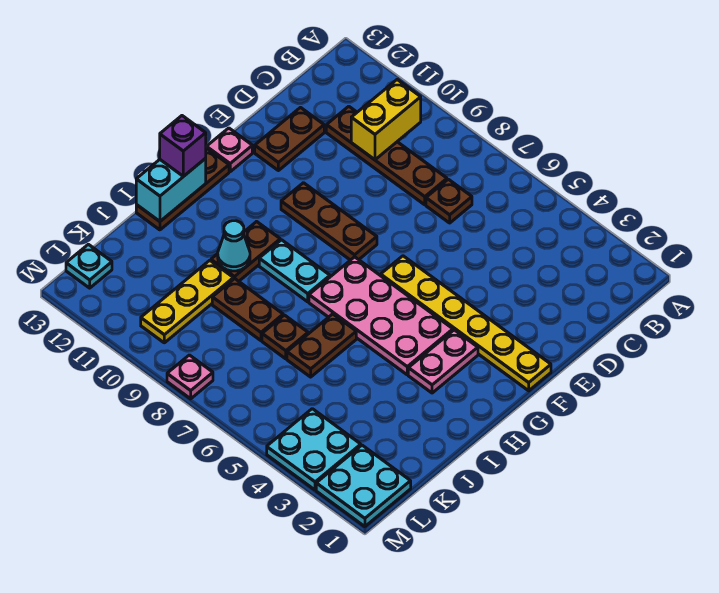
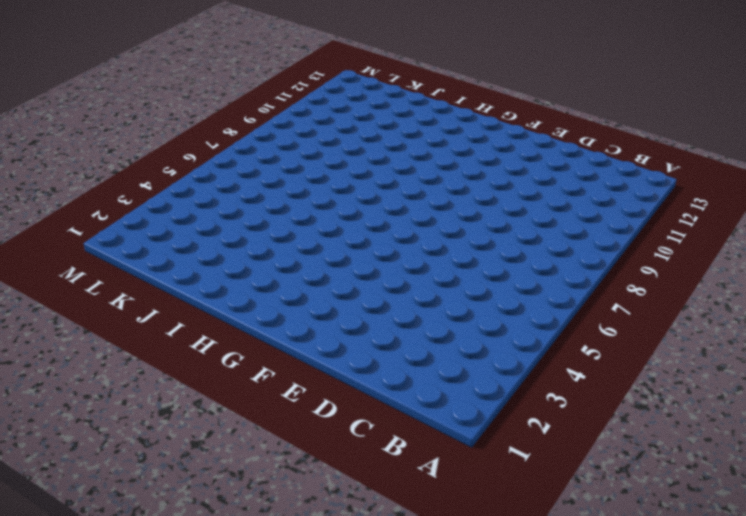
none -> brown plate C7 level 1
none -> brown plate C8:C11 level 1
none -> brown plate D12:E12 level 1

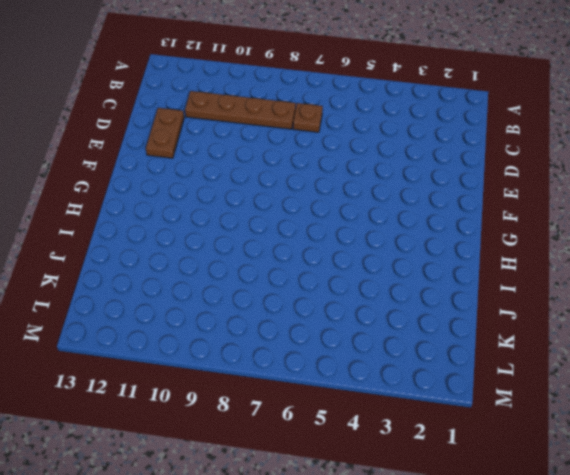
none -> yellow plate F1:F6 level 1
none -> brown plate F8:F10 level 1
none -> pink plate F13 level 1

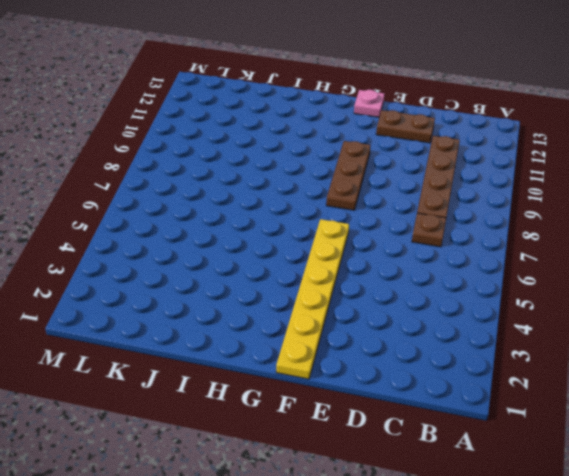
none -> pink plate G3:H3 level 1
none -> pink plate G4:H7 level 1
none -> brown plate G13:I13 level 1

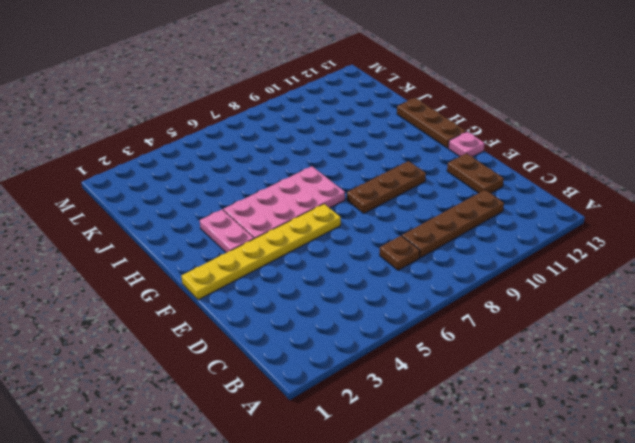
none -> cyan plate H8:H9 level 1
none -> brown plate H10:I10 level 1
none -> brown plate I6:J6 level 1

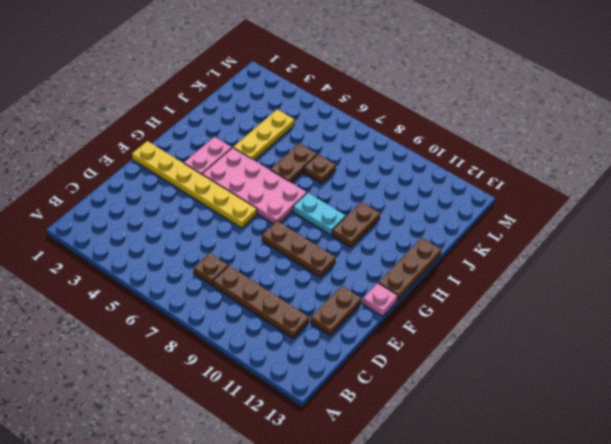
yellow plate I4:K4 level 1 -> yellow plate J10:L10 level 1
none -> brown plate J8:J9 level 1
none -> cyan plate L1:M2 level 1
none -> cyan plate L3:M4 level 1

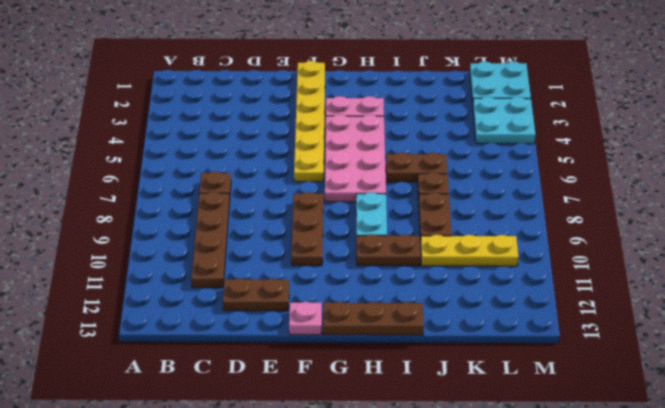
none -> cyan plate L13 level 1
none -> pink plate M8 level 1
none -> yellow brick B10:C10 level 2

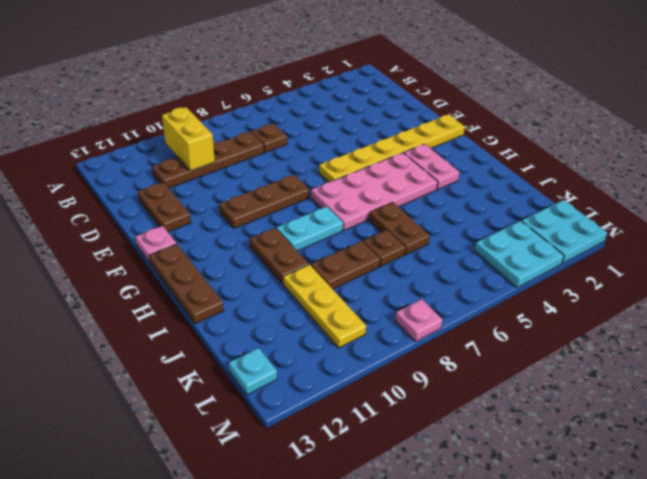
none -> cyan brick H13:I13 level 2
none -> cyan cone I10 level 2
none -> purple brick H13 level 3

